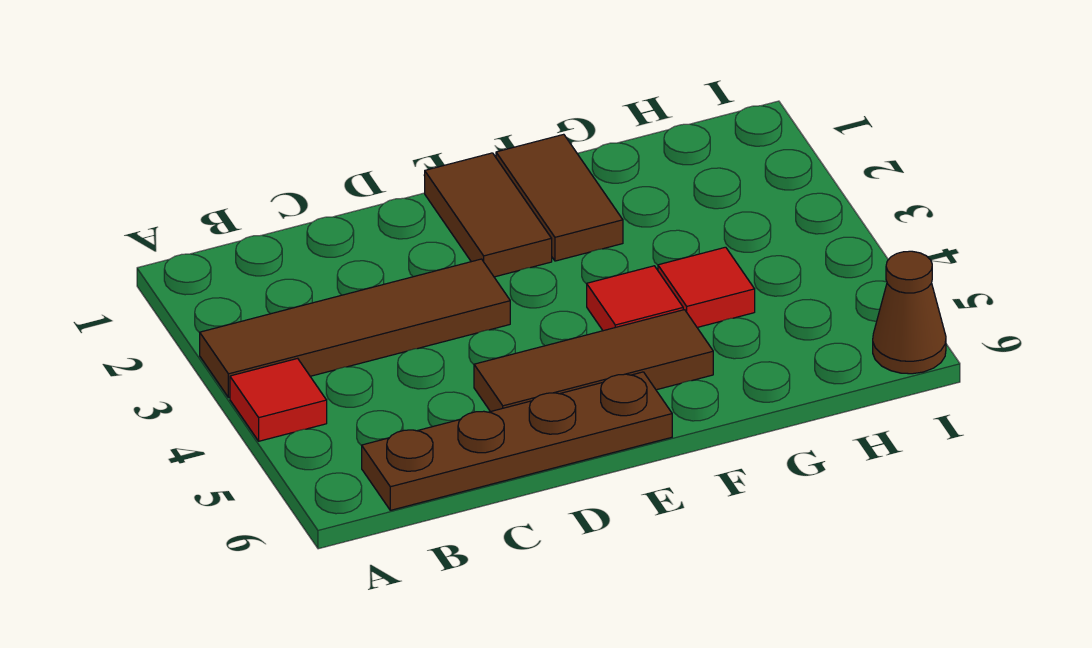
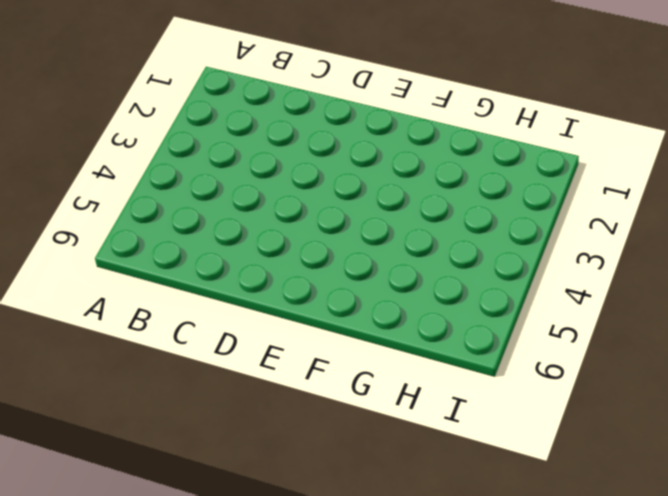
none -> brown tile A3:D3 level 1
none -> red tile A4 level 1

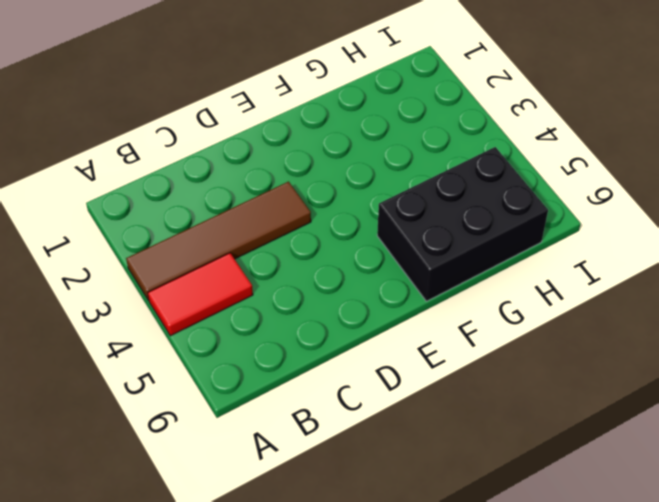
red tile A4:B4 level 1 -> red tile A4 level 1
black brick F5:H6 level 1 -> brown tile D5:F5 level 1
none -> brown plate B6:E6 level 1
none -> brown tile E1:E2 level 1

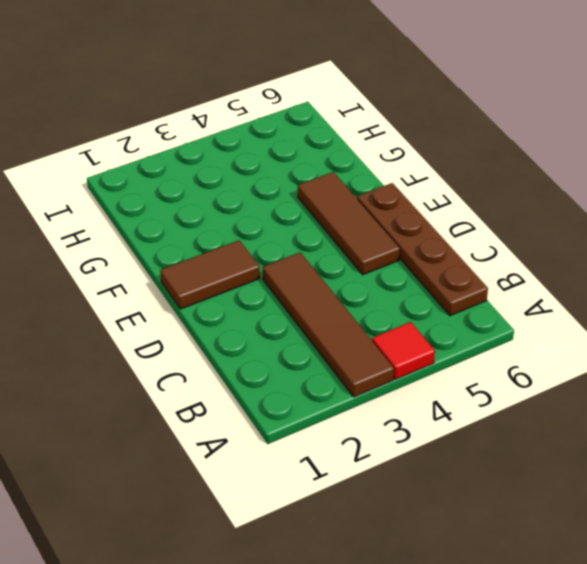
none -> brown tile F1:F2 level 1
none -> red tile F4 level 1

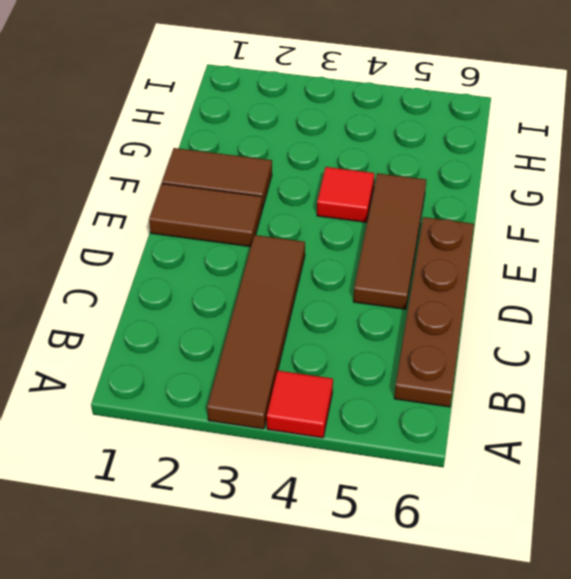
none -> red tile G4 level 1
none -> brown cone I6 level 1

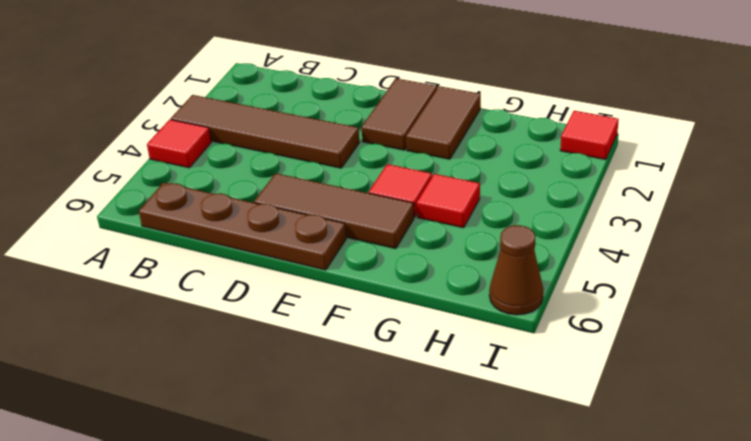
red tile I1 level 1 -> none

